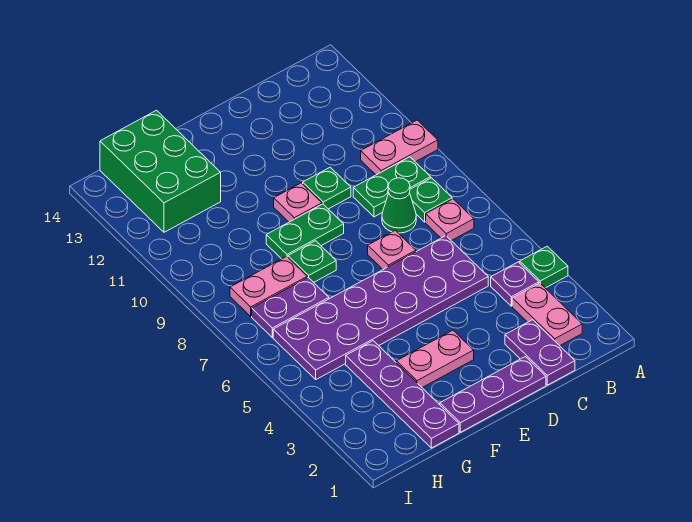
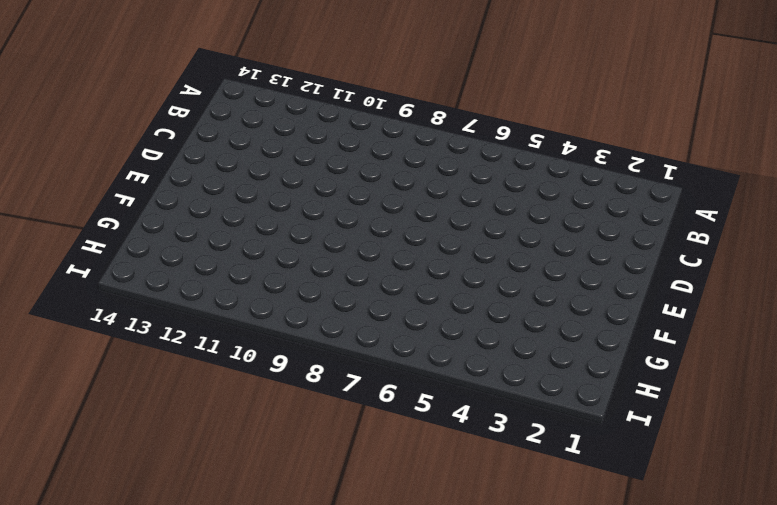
none -> green plate A4 level 1
none -> pink plate A10:B10 level 1
none -> pink plate B2:B3 level 1

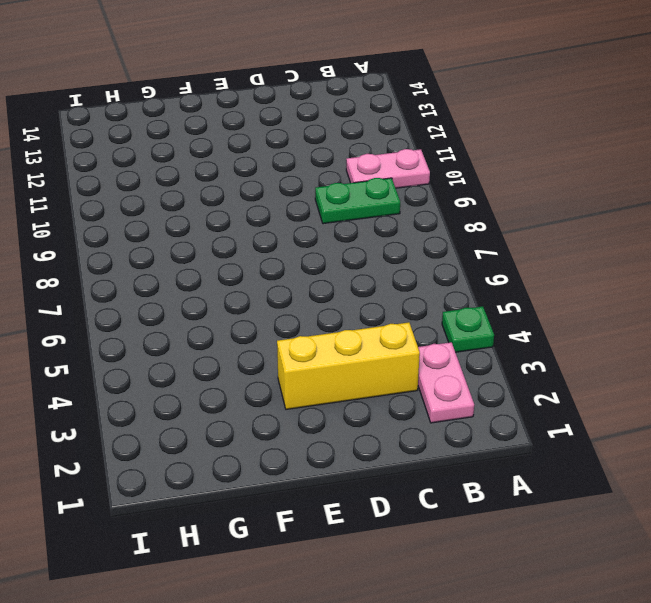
yellow brick C3:E3 level 1 -> pink plate E3:F3 level 1
none -> purple plate B4 level 1
none -> pink plate B7 level 1
none -> green plate B8 level 1

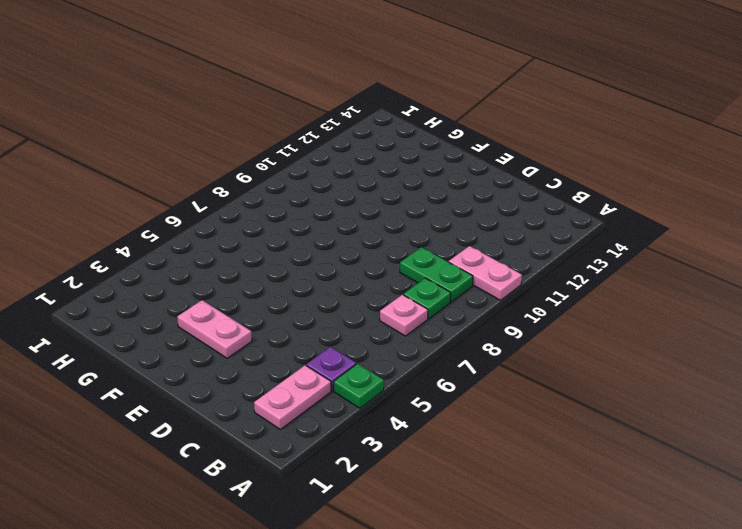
none -> purple plate C1:C2 level 1
none -> purple plate C5:H6 level 1
none -> green cone C8 level 1

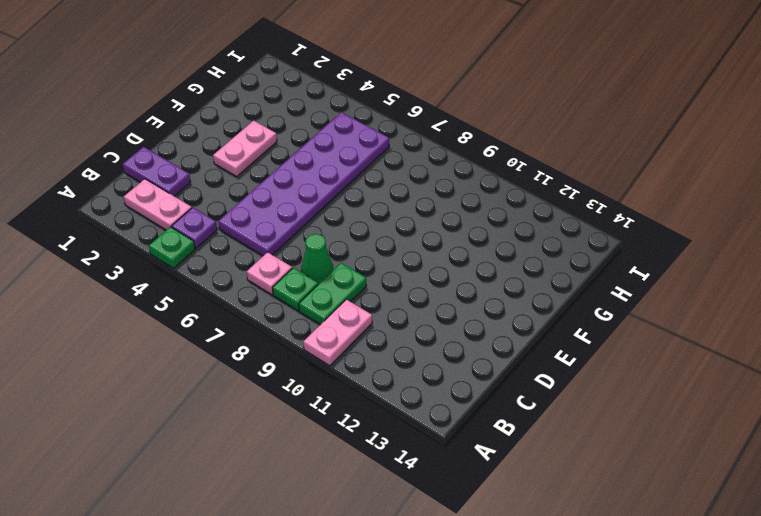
none -> purple plate D1:F1 level 1
none -> pink plate D7 level 1
none -> green plate D10 level 1

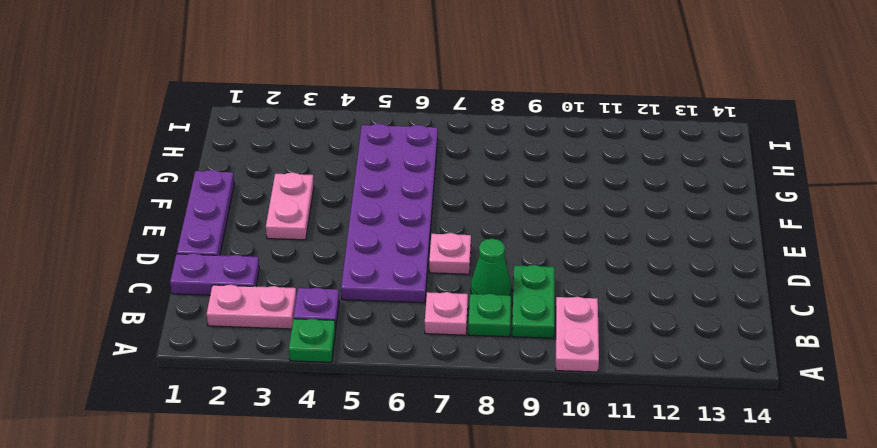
none -> green plate D10 level 1
none -> green plate E9:F9 level 1
none -> pink plate E10 level 1

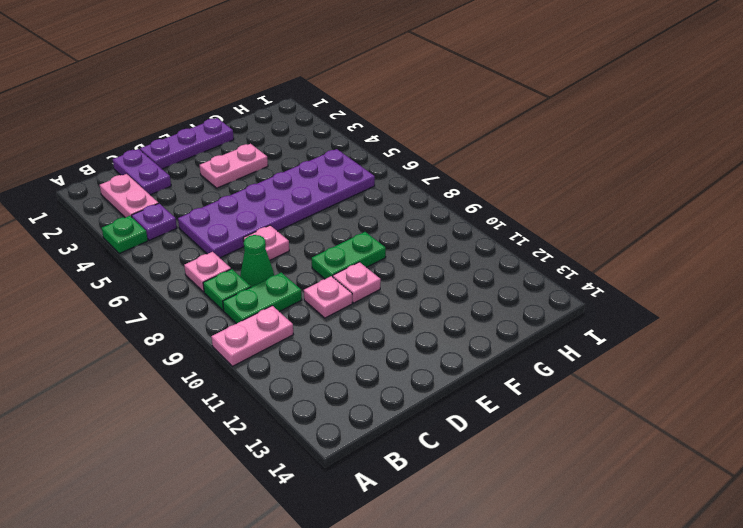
pink plate D10 level 1 -> green plate D10 level 1
none -> green plate F8 level 1
none -> purple plate G1:G4 level 1
none -> purple plate G7:H7 level 1

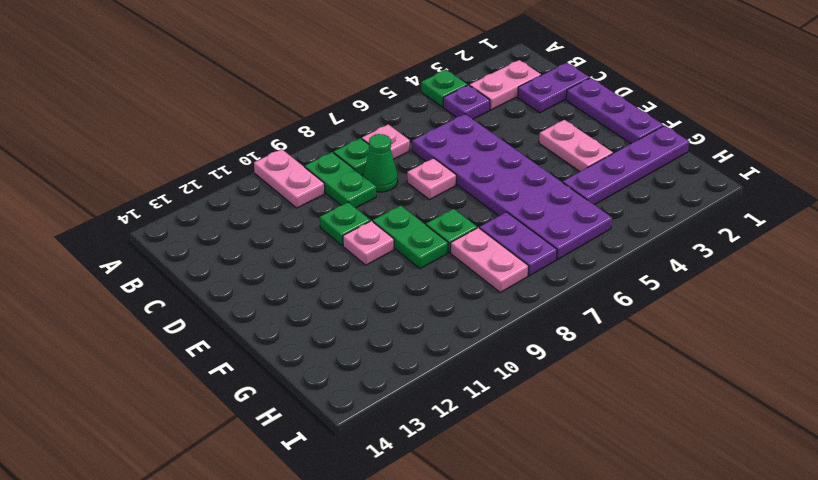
none -> green brick G12:H14 level 1

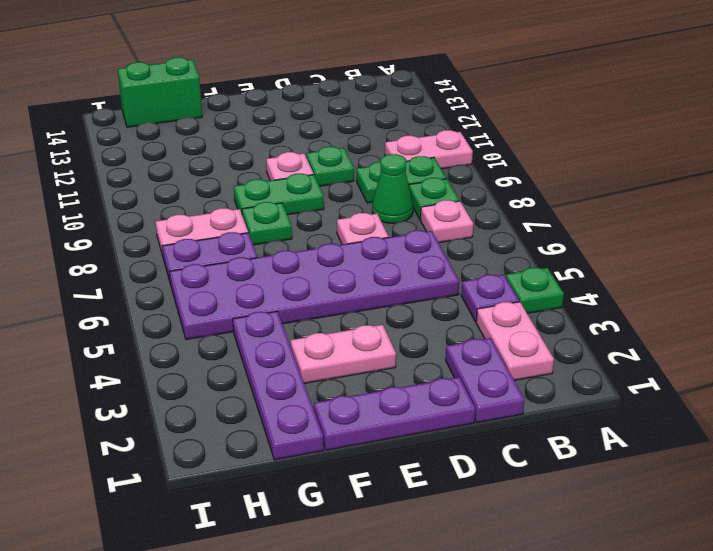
green brick G14:H14 level 1 -> green brick G12:H14 level 1

